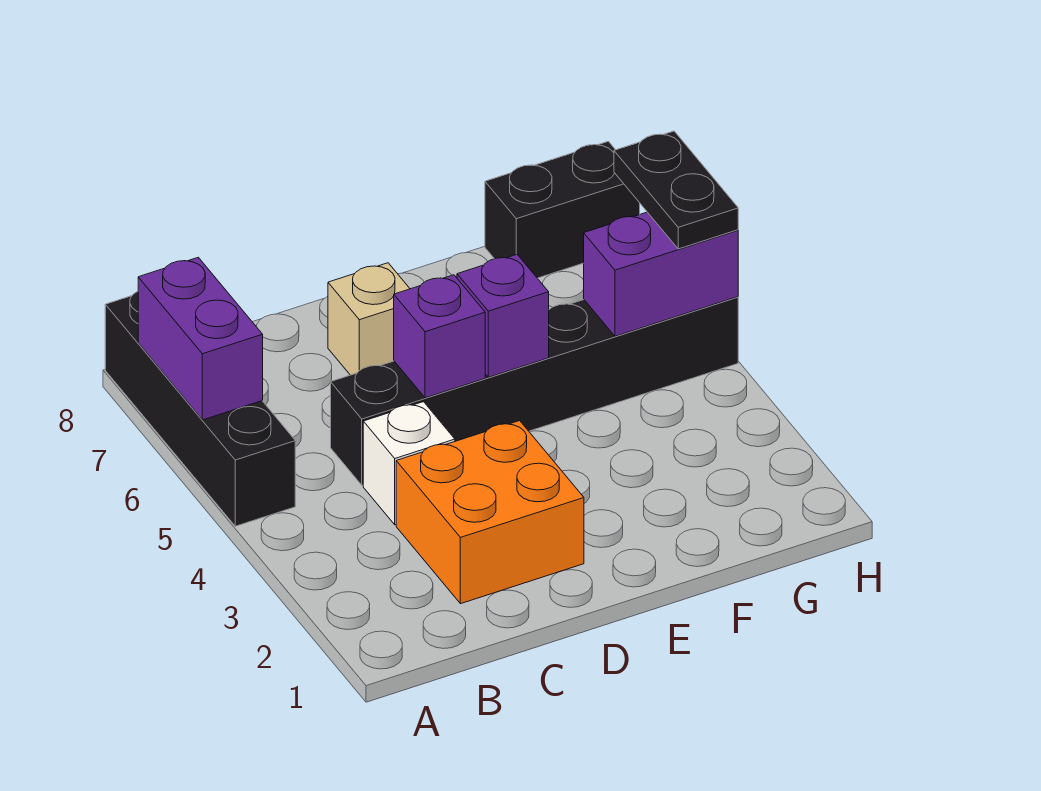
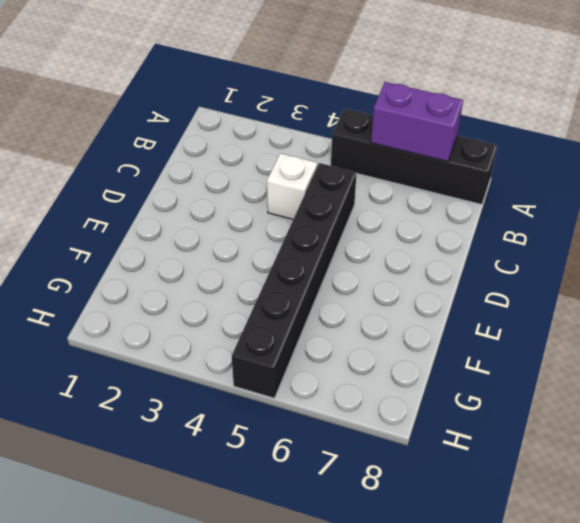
none -> orange brick C2:D3 level 1
none -> tan brick D7 level 1

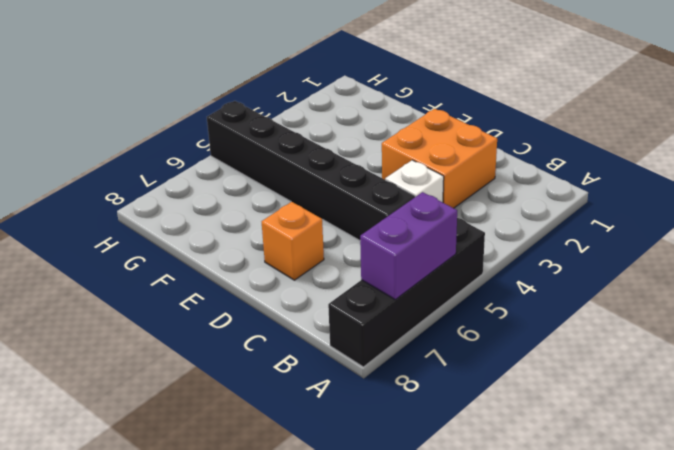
orange brick D7 level 1 -> tan brick D7 level 1
none -> black brick G8:H8 level 1
none -> purple brick D5 level 2

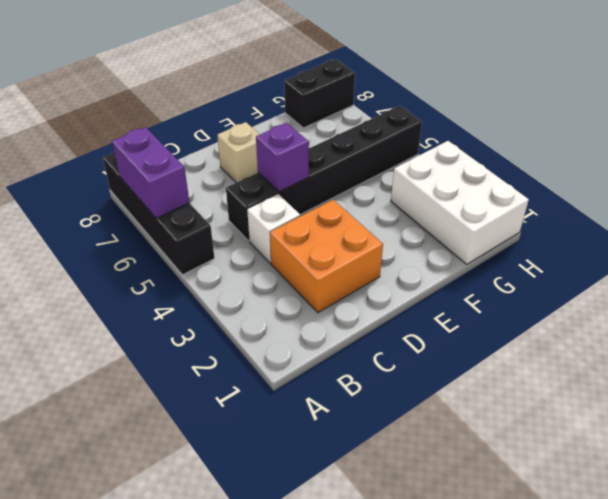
white brick G1:H3 level 1 -> none
none -> purple brick E5 level 2
none -> purple brick G5:H5 level 2

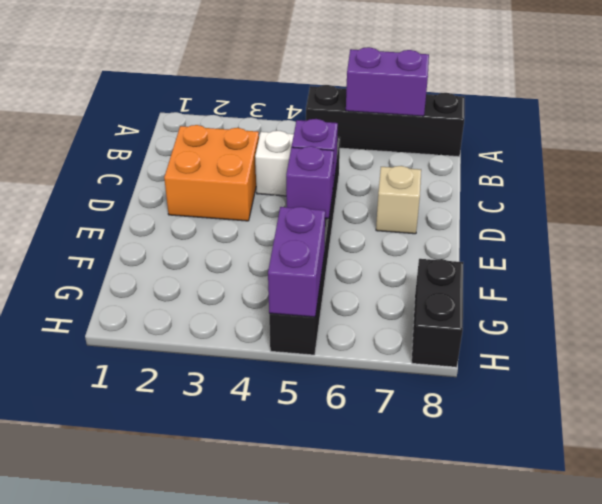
none -> black plate H5:H6 level 3

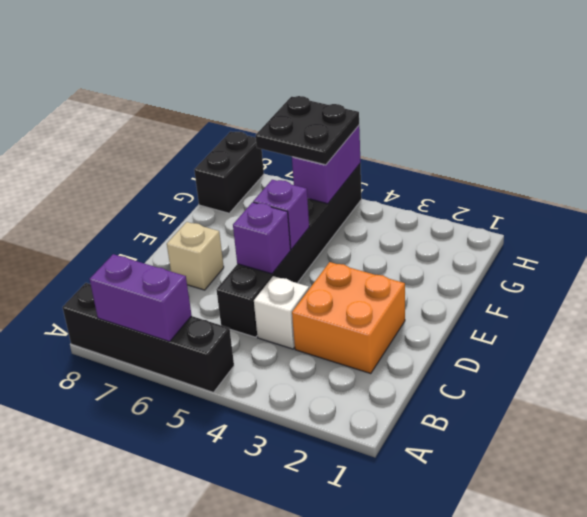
black plate G5:H6 level 3 -> black plate H5:H6 level 3

